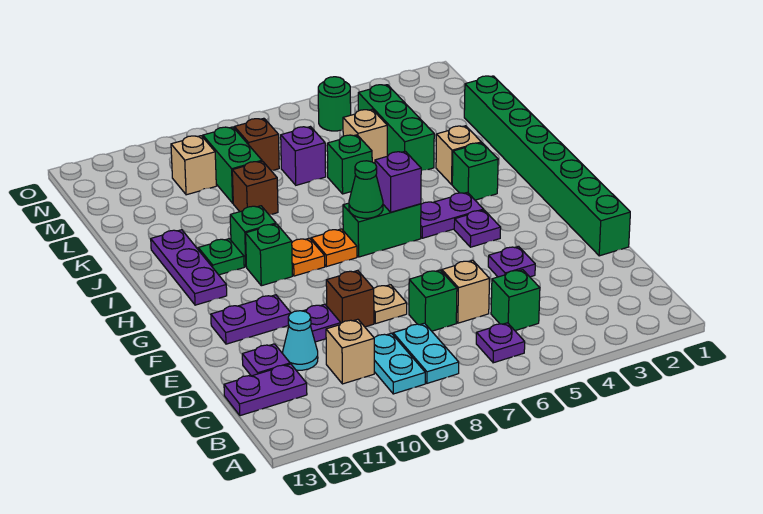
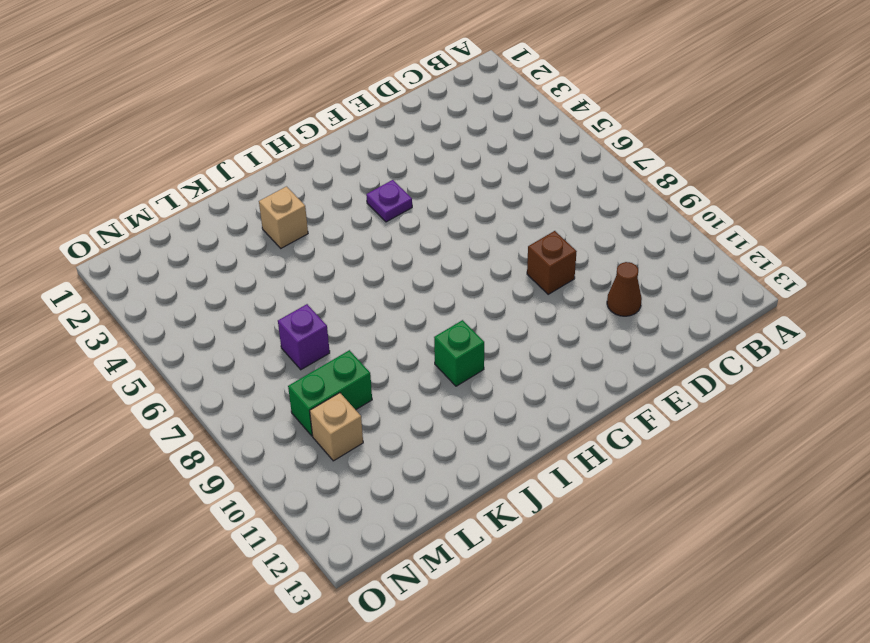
brown cone D11 level 1 -> cyan cone D11 level 1
none -> purple plate B6 level 1
none -> cyan plate B8:C8 level 1
none -> cyan plate B9:C9 level 1
none -> green brick C5 level 1

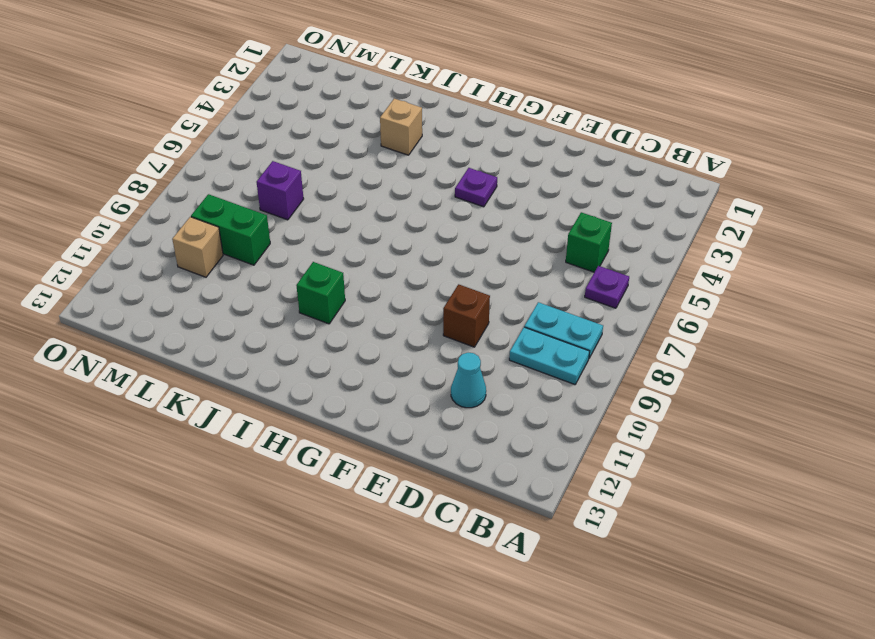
none -> tan brick C10 level 1
none -> purple plate C12:C13 level 1
none -> tan brick D6 level 1
none -> green brick D7 level 1

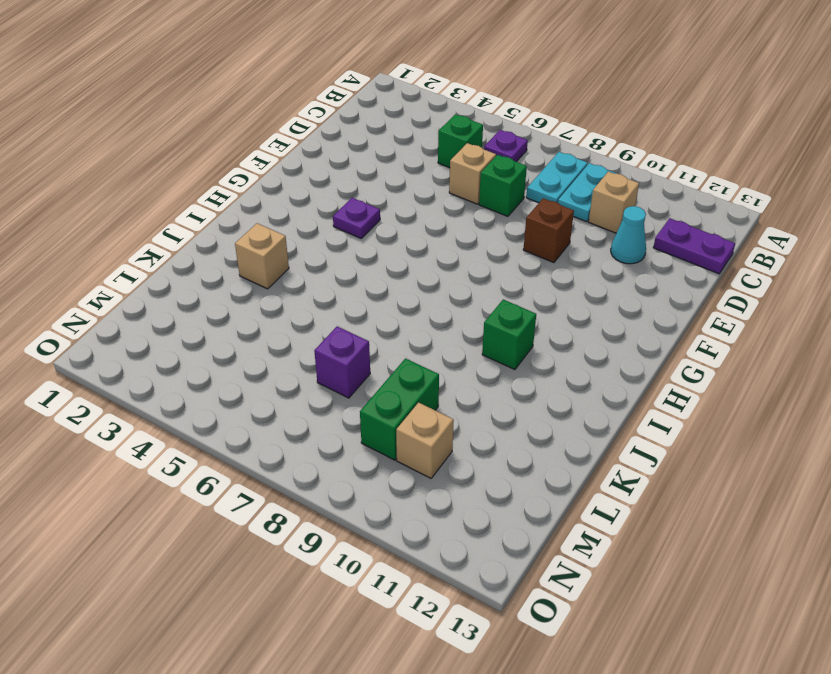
none -> purple plate D12 level 1
none -> green brick E1:L1 level 1
none -> purple plate E4 level 1
none -> tan plate E8 level 1

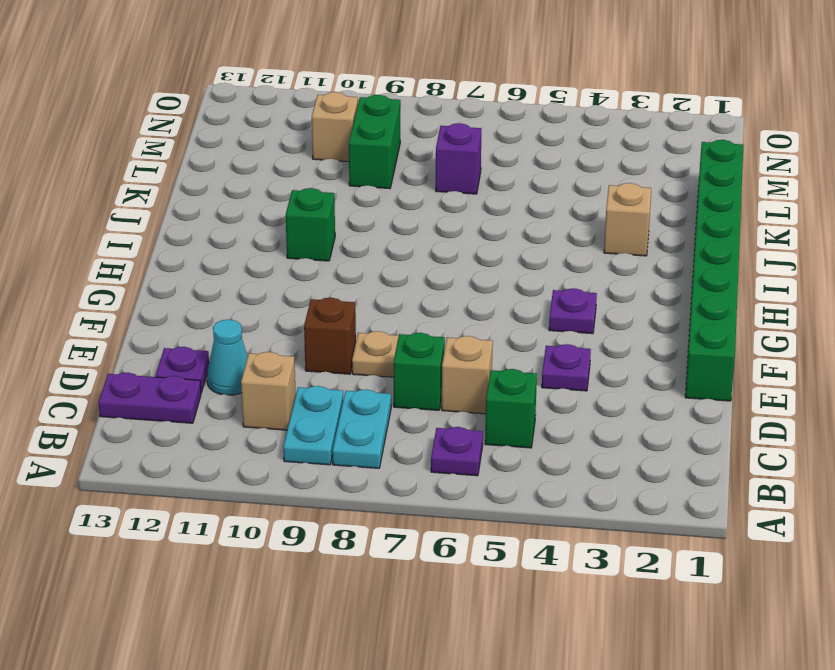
none -> purple plate E10 level 1
none -> purple plate F11:F12 level 1
none -> purple plate H4:H5 level 1
none -> green brick H6:H7 level 1

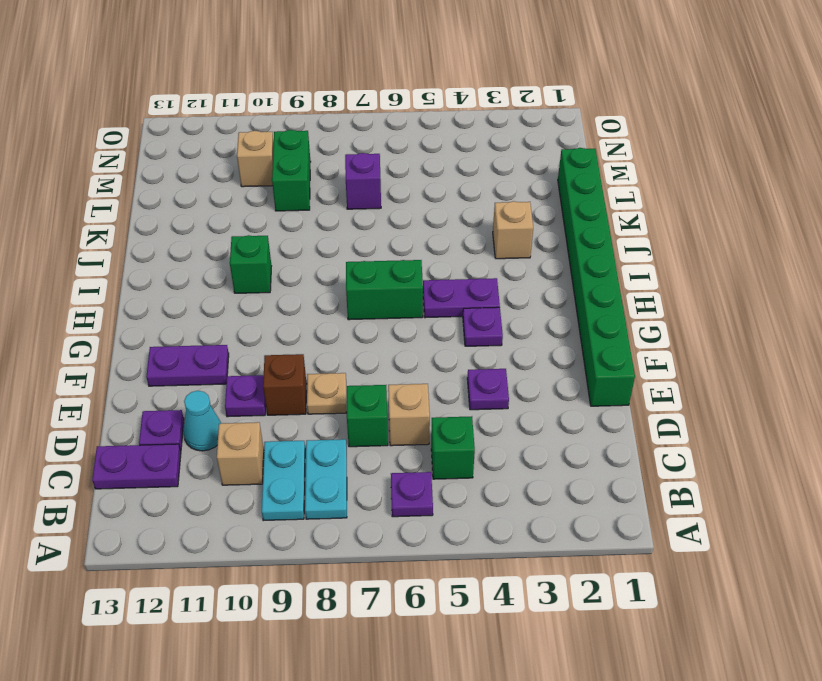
none -> orange plate H8 level 1
none -> orange plate H9 level 1
none -> green brick H10 level 1
none -> purple plate H12:J12 level 1

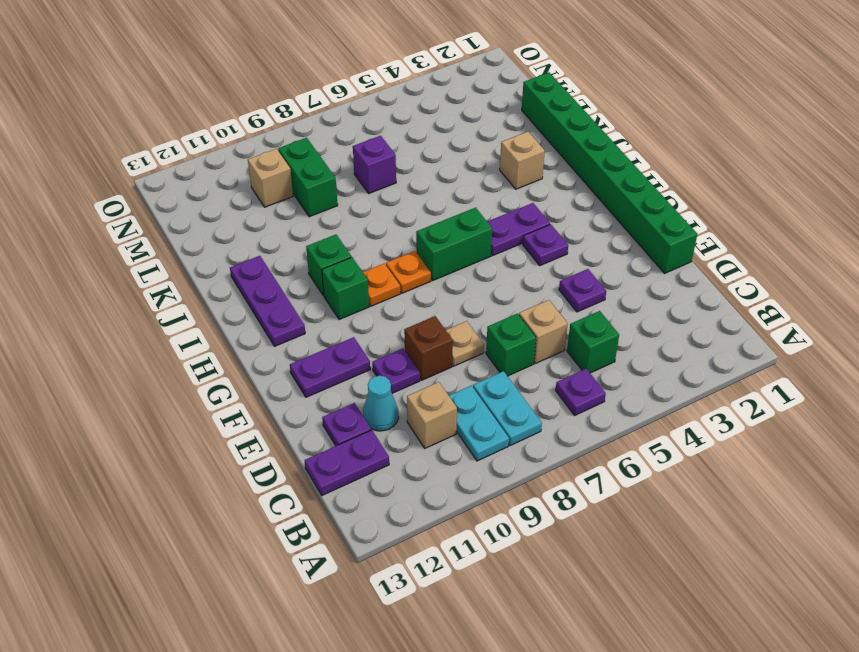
none -> green brick I3 level 1
none -> green plate I11 level 1
none -> green brick K4:M4 level 1
none -> green brick K6 level 1

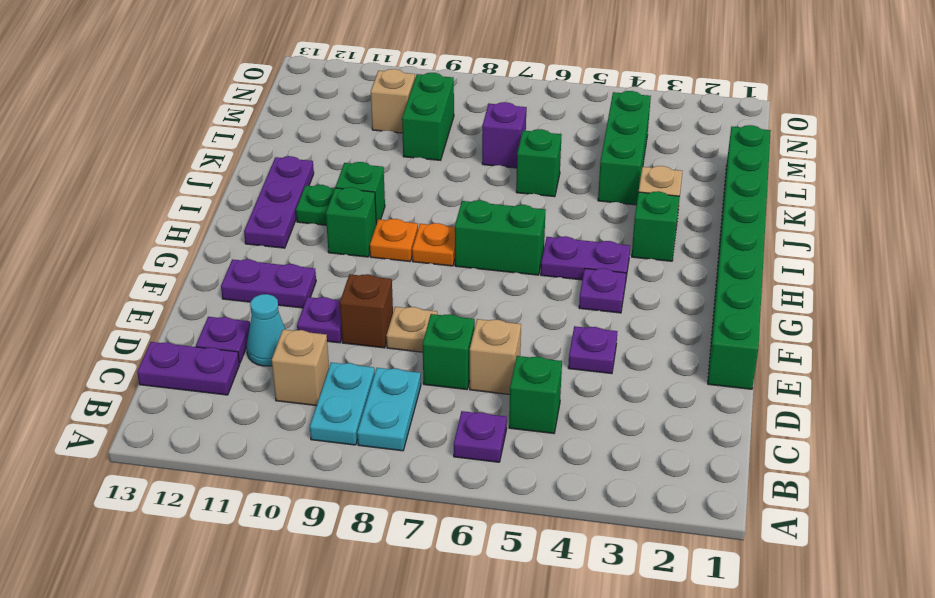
none -> brown brick K9 level 1
none -> tan brick L5 level 1
none -> brown brick M8 level 1
none -> green round brick N5 level 1

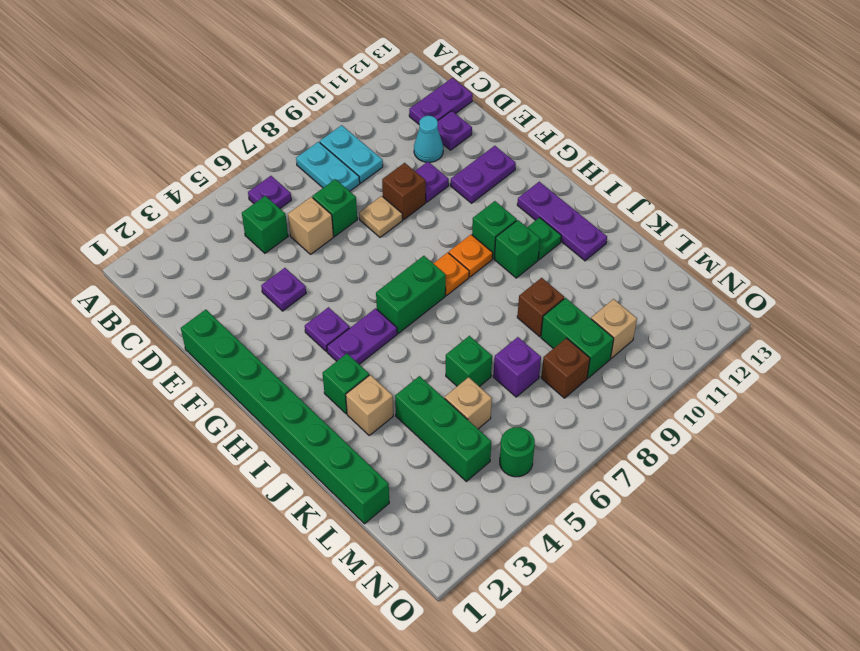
none -> tan brick C10 level 1
none -> purple brick H6 level 2
none -> green cone H7 level 2

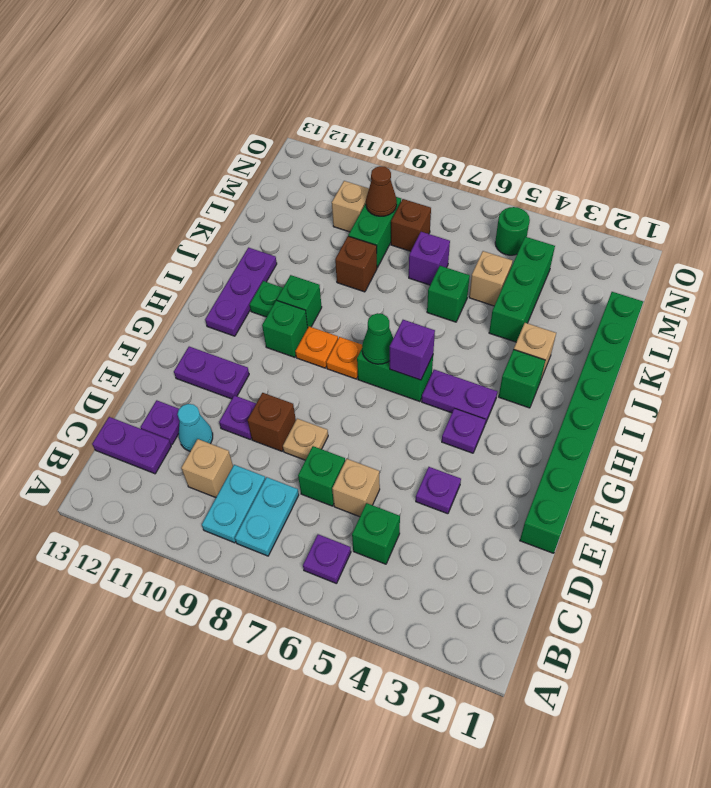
brown cone M9 level 2 -> none

